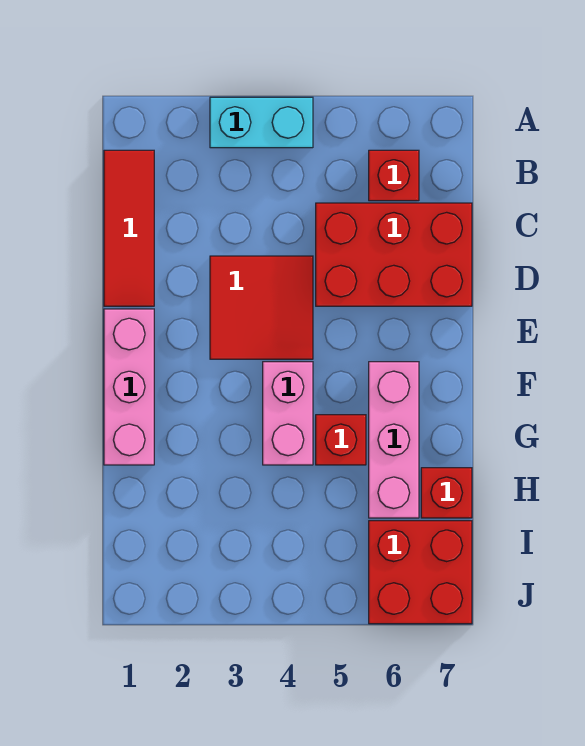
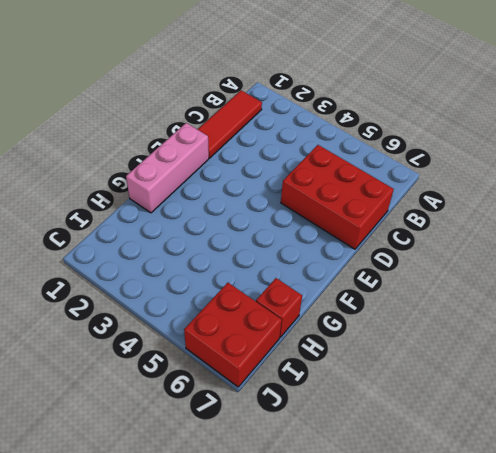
none -> cyan brick A3:A4 level 1
none -> red brick B6 level 1

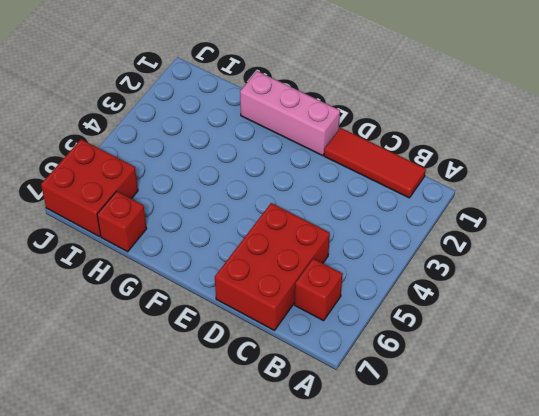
none -> cyan brick A3:A4 level 1
none -> red tile D3:E4 level 1

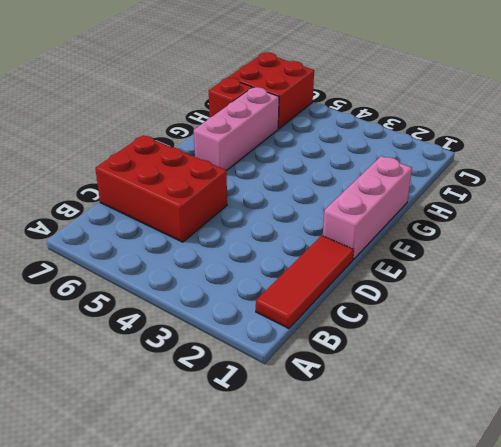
none -> cyan brick A3:A4 level 1
none -> red brick B6 level 1

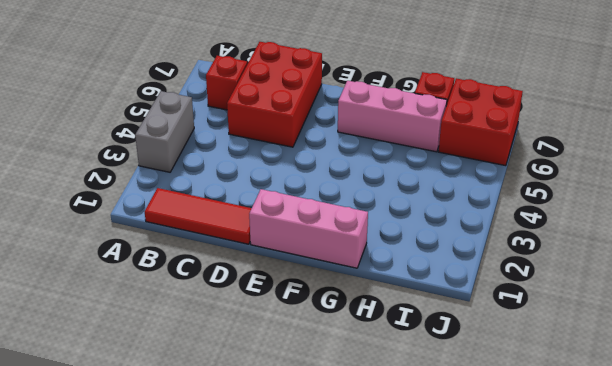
grey brick A3:A4 level 1 -> cyan brick A3:A4 level 1
none -> red tile D3:E4 level 1
none -> pink brick F4:G4 level 1

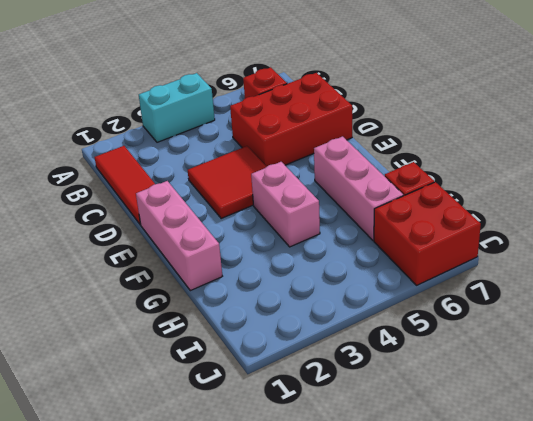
none -> red brick G5 level 1

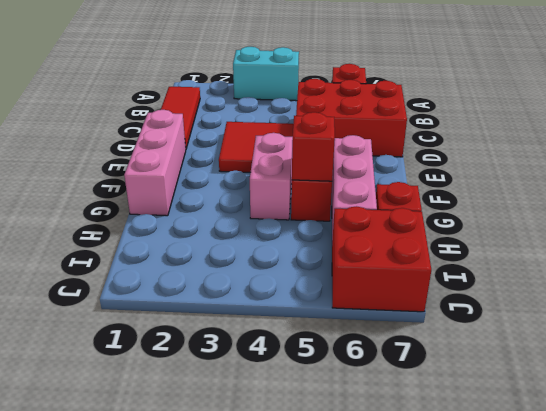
red brick G5 level 2 -> none

